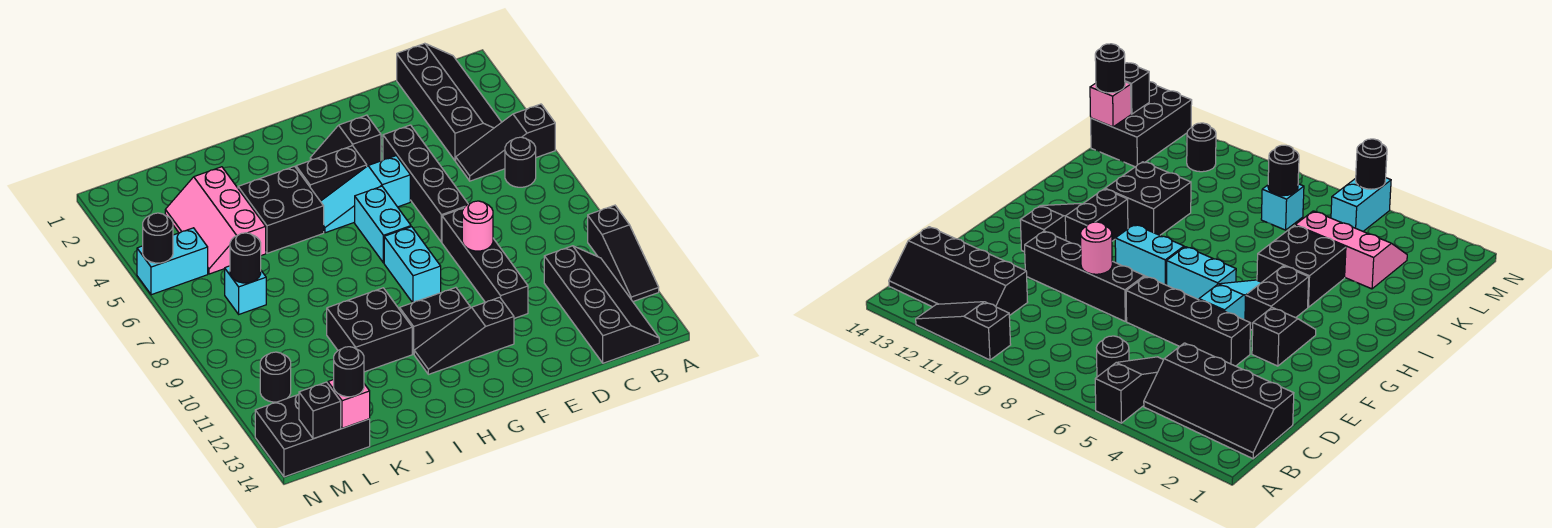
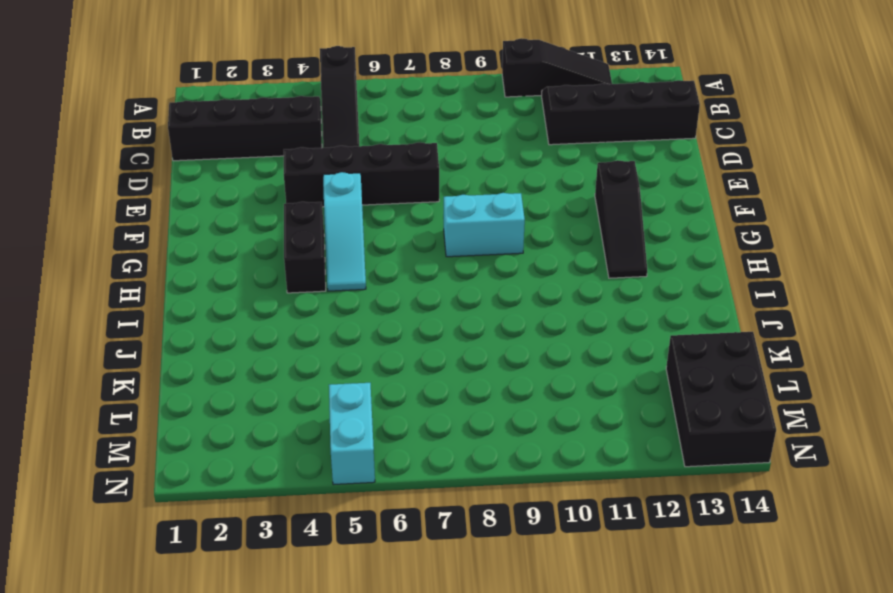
none -> black round brick B6 level 1
none -> black brick E8:E11 level 1
none -> black slope F3:G3 level 1 top F

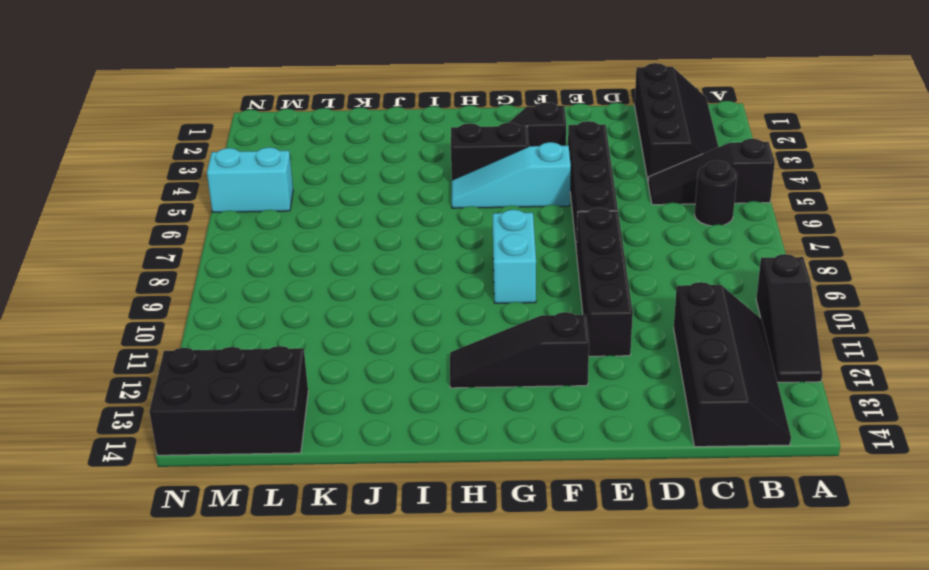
none -> cyan brick G6:G7 level 1
none -> black brick G11:H11 level 1
none -> black brick I4:J5 level 1

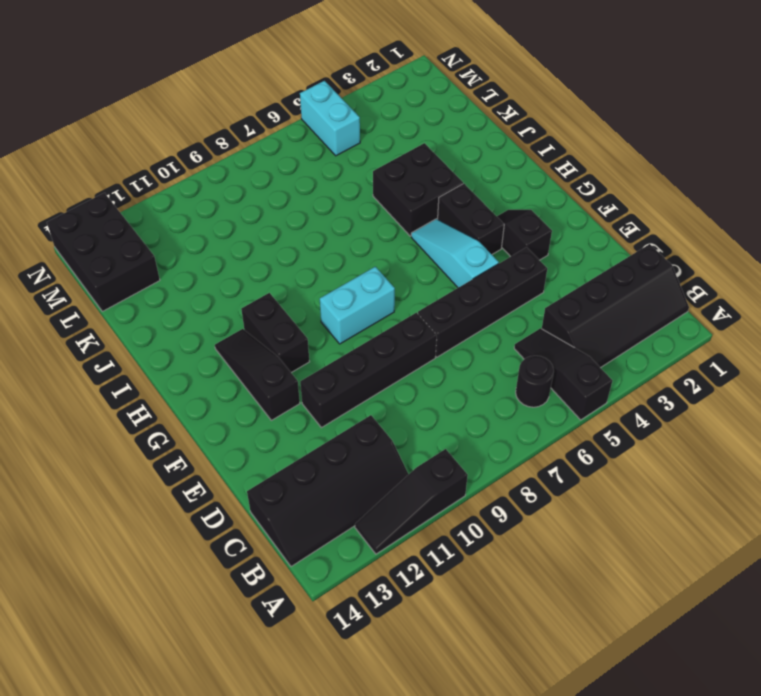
none -> cyan brick G6:G7 level 1
none -> black brick I10:J11 level 1
none -> pink slope K3:L5 level 1 top K

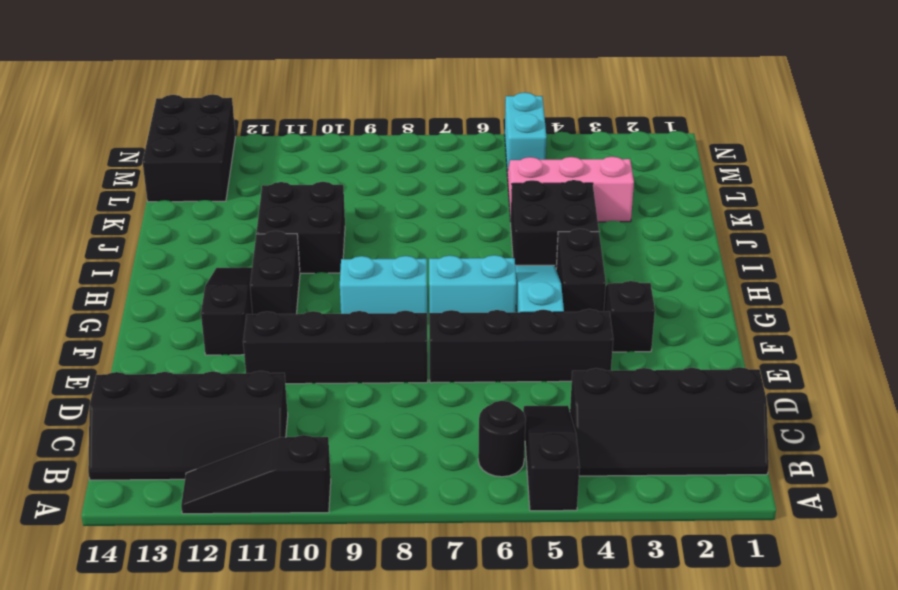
none -> cyan brick L7 level 1
none -> black round brick M11 level 1
none -> pink round brick E9 level 2

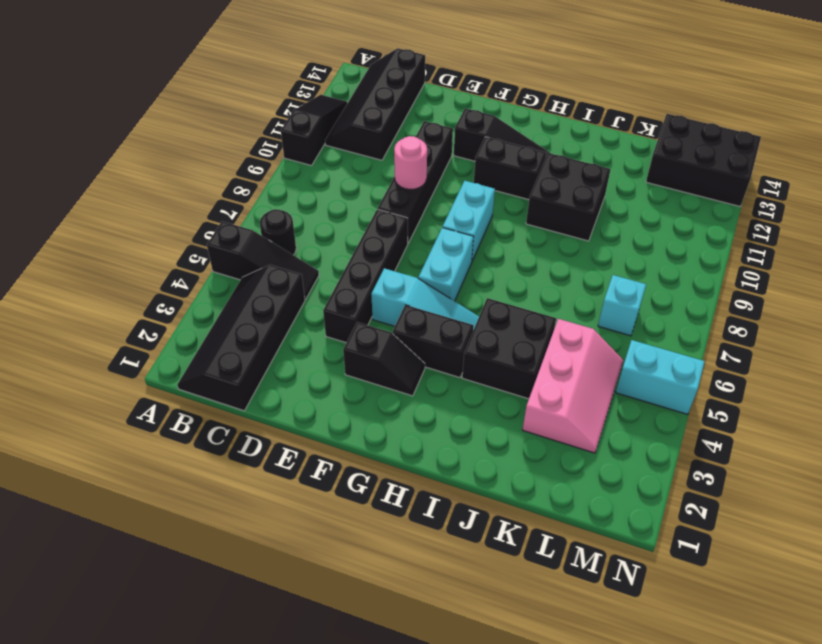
none -> black round brick M11 level 1
none -> black round brick L7 level 2
none -> pink brick L14 level 2

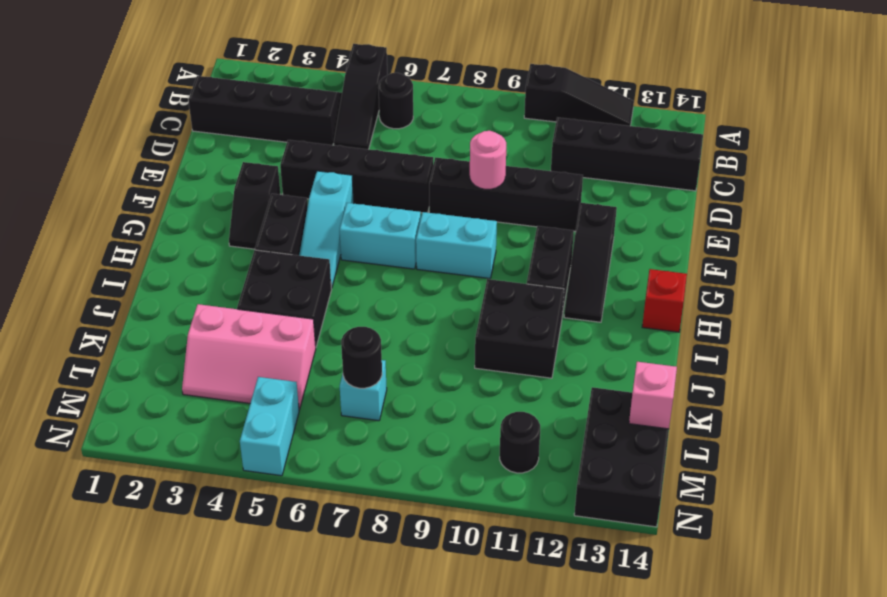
red brick H14 level 1 -> none
none -> black brick M14 level 2
none -> black round brick N5 level 2
none -> black round brick L14 level 3

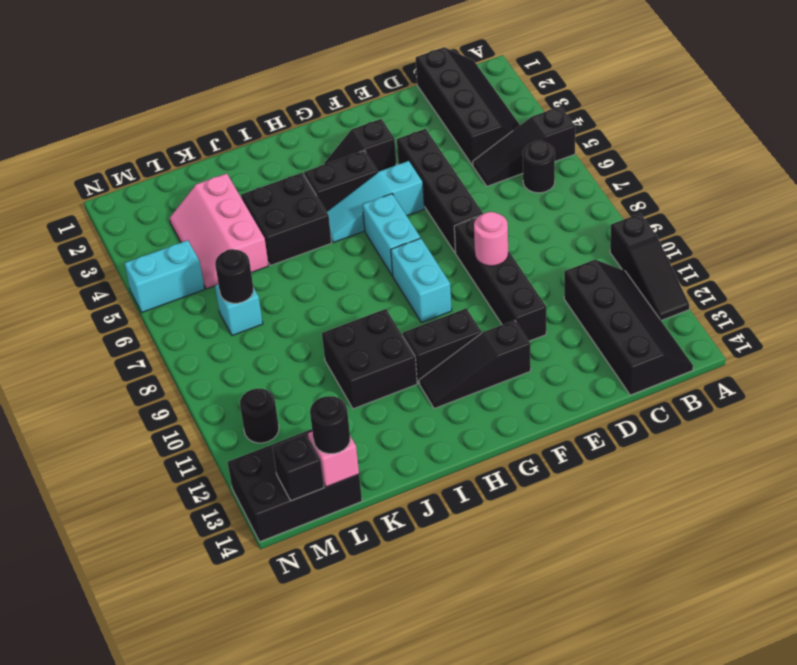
none -> black round brick N5 level 2

